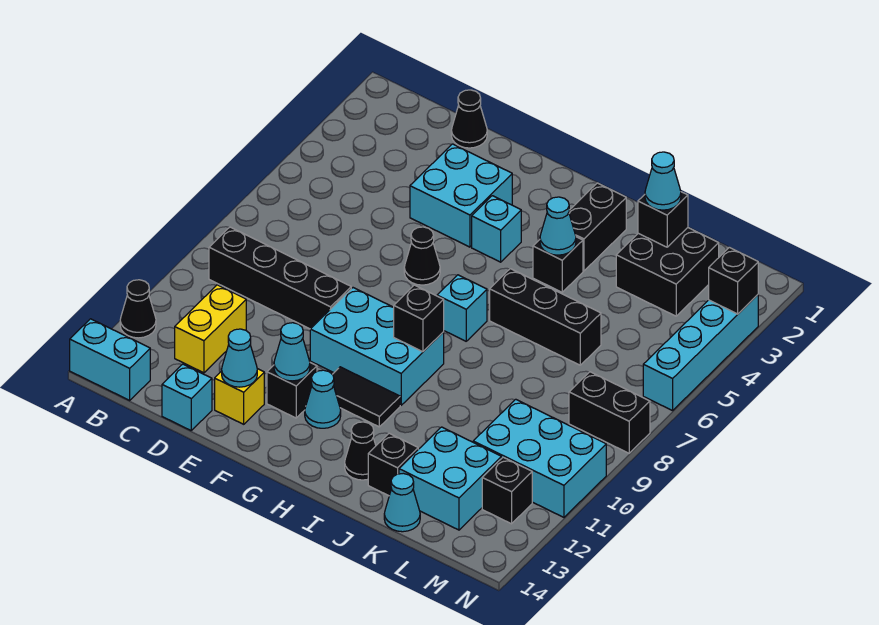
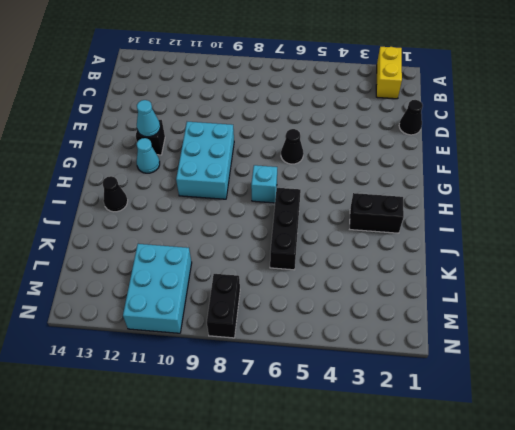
yellow brick A2:B2 level 1 -> yellow brick C11:C12 level 1
none -> black cone A12 level 1
none -> cyan brick A14:B14 level 1
none -> black brick B9:E9 level 1
none -> cyan brick D14 level 1

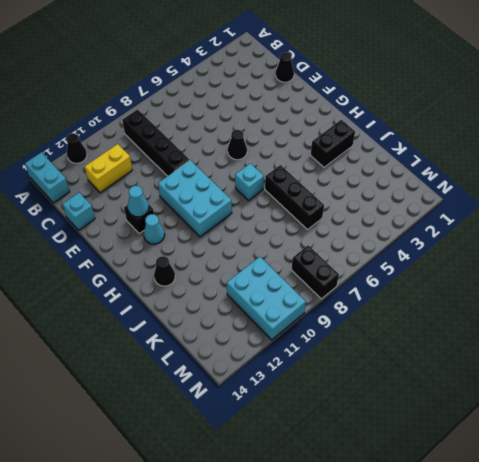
none -> cyan brick E3:F4 level 1
none -> yellow brick E13 level 1
none -> cyan brick G4 level 1
none -> black tile G11:H11 level 1

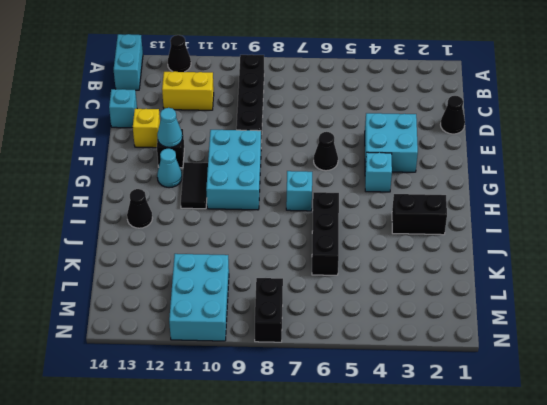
none -> black brick I4 level 1
none -> black brick J13 level 1
none -> black brick K2:L3 level 1
none -> cyan brick K12:L13 level 1

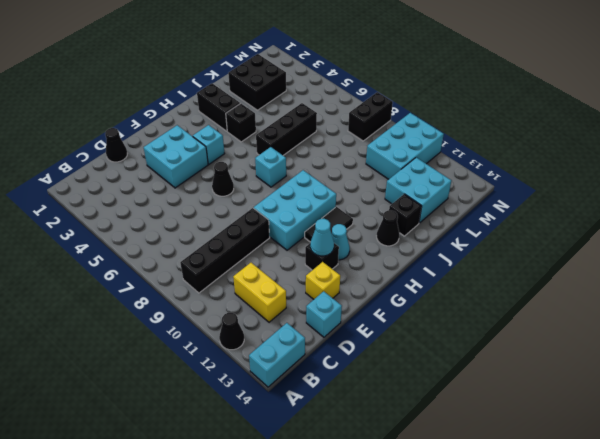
none -> cyan cone K14 level 1
none -> black brick M12 level 1
none -> cyan brick N3:N6 level 1
none -> cyan cone E13 level 2

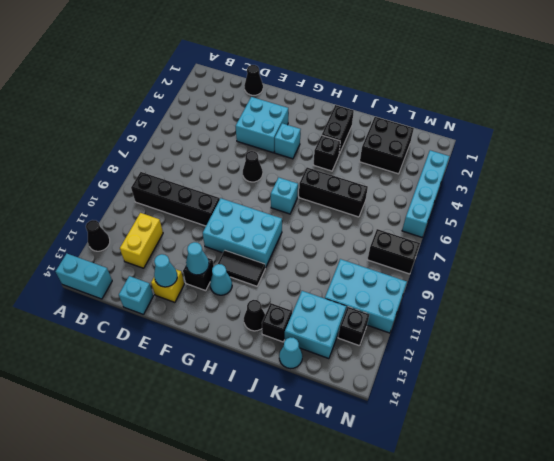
none -> black brick H9 level 2
none -> cyan cone I4 level 2
none -> black brick K2 level 2
none -> black brick N3 level 2

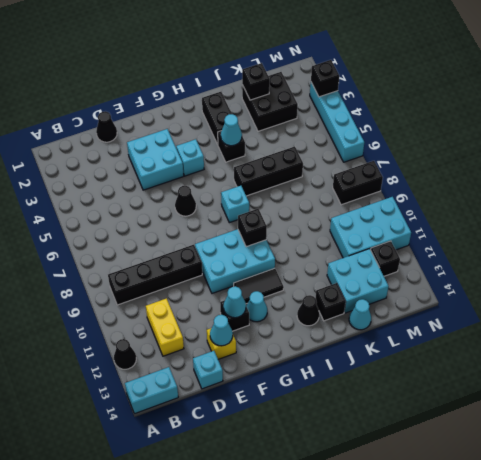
none -> cyan cone K2 level 3

